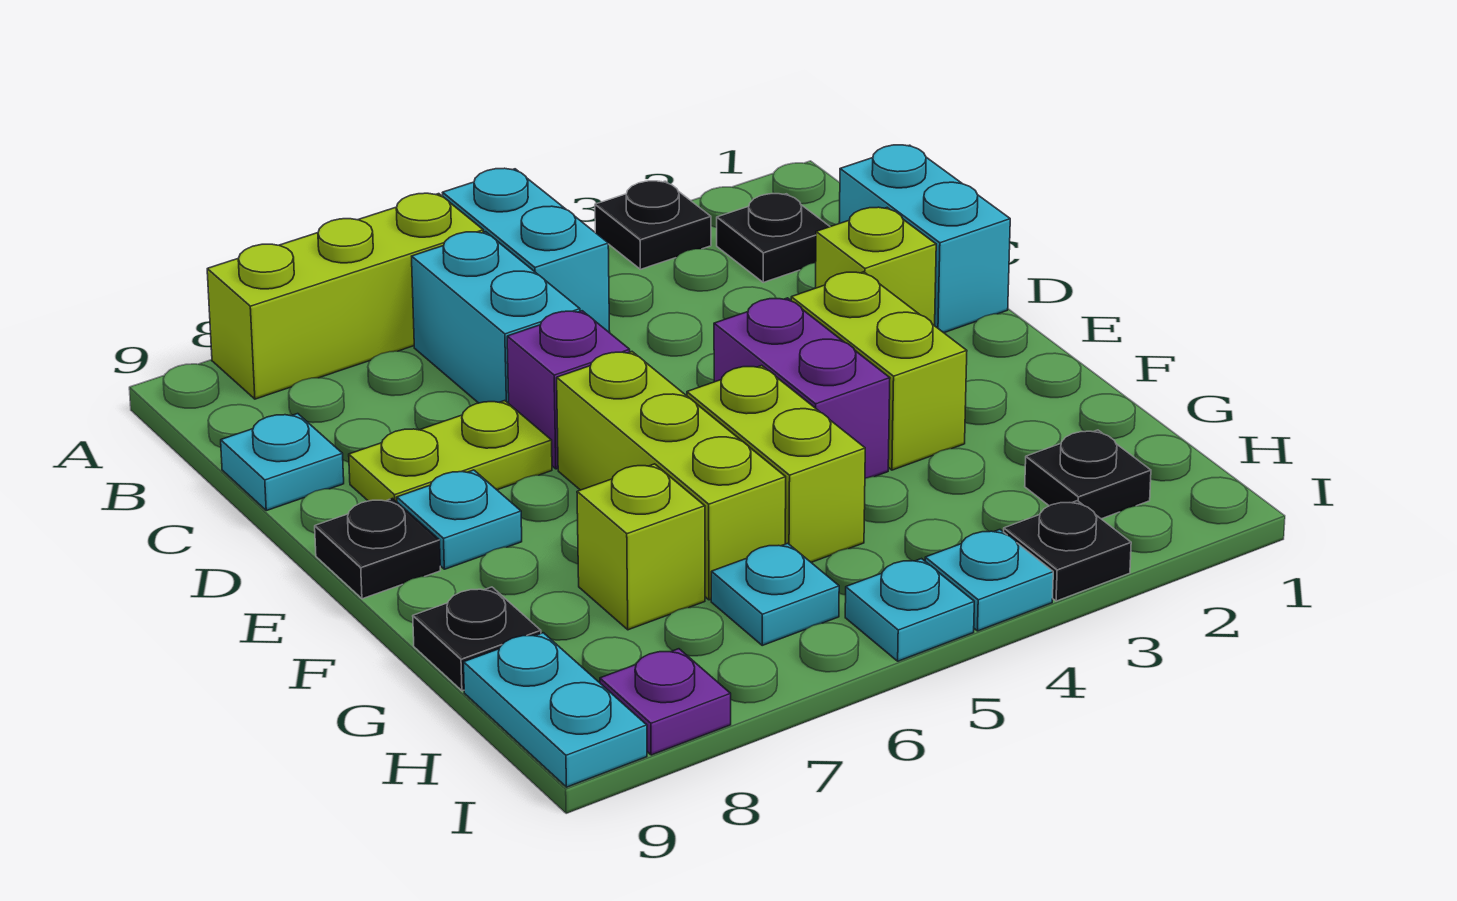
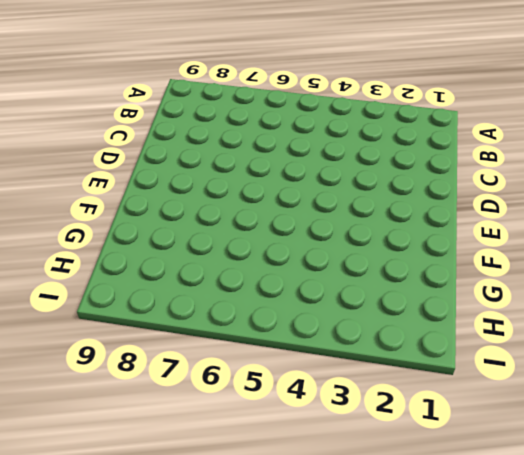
none -> black plate A3 level 1
none -> cyan brick A5:B5 level 1
none -> lime brick A6:A8 level 1

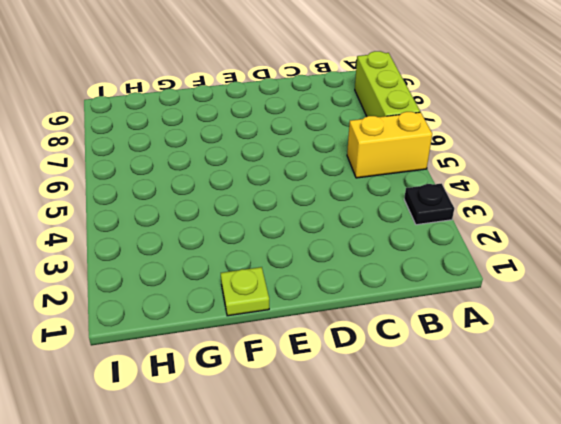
yellow brick A5:B5 level 1 -> cyan brick A5:B5 level 1
lime plate F1 level 1 -> none
none -> black plate B2 level 1
none -> cyan brick B6:C6 level 1
none -> cyan brick C1:D1 level 1

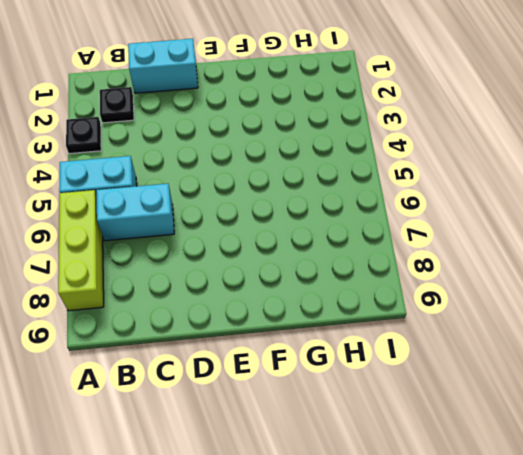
none -> cyan plate C9 level 1
none -> lime brick D2 level 1
none -> purple brick D6 level 1

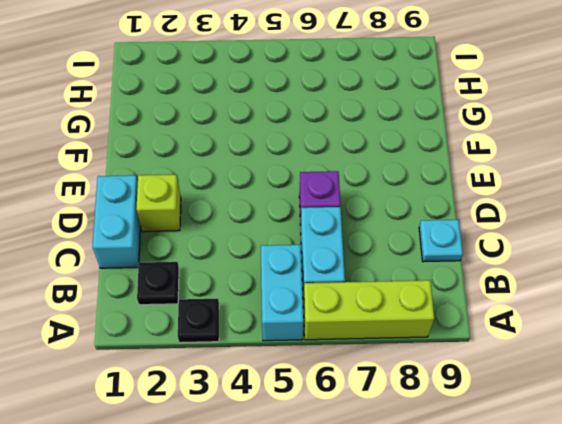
none -> lime plate D7:D8 level 1
none -> lime brick E3:F3 level 1
none -> purple brick E4:F4 level 1

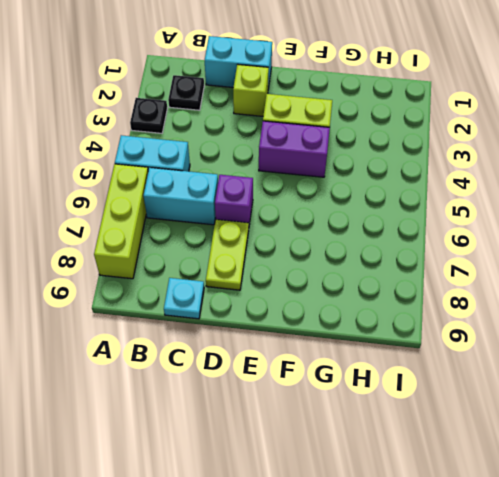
none -> lime brick E6:G6 level 1
none -> cyan plate E8 level 1
none -> black plate E9 level 1

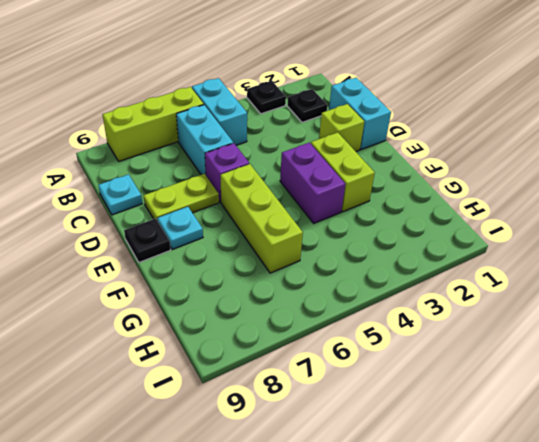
none -> lime brick F5:G5 level 1
none -> lime brick G7 level 1
none -> black plate G9 level 1

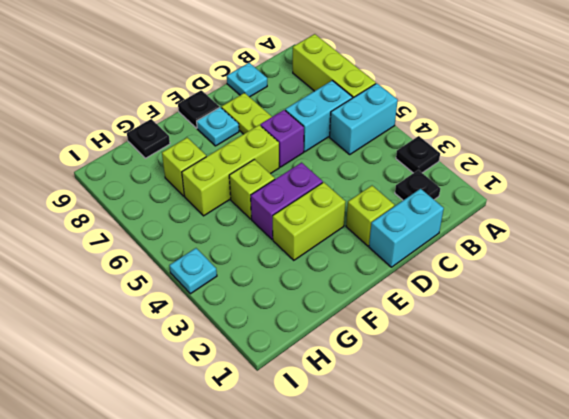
lime brick F5 level 1 -> lime brick F5:G5 level 1
none -> black plate H2 level 1
none -> cyan plate H6 level 1
none -> cyan plate H9:I9 level 1

